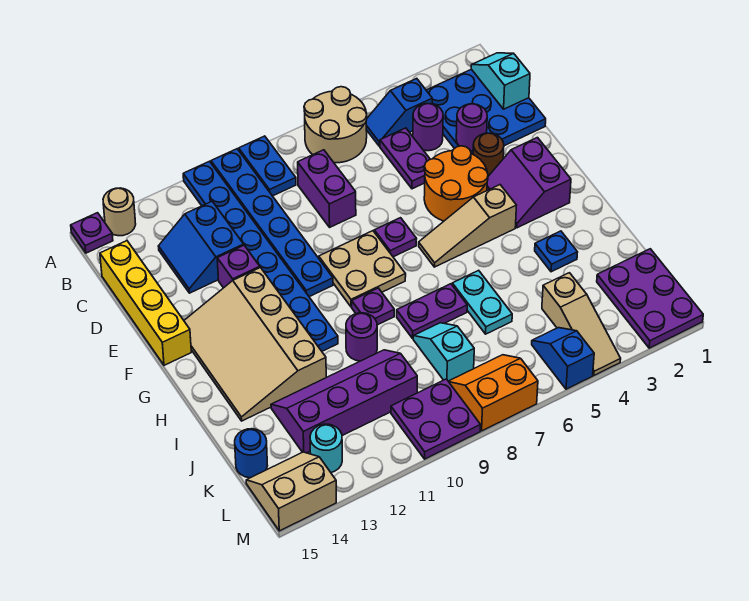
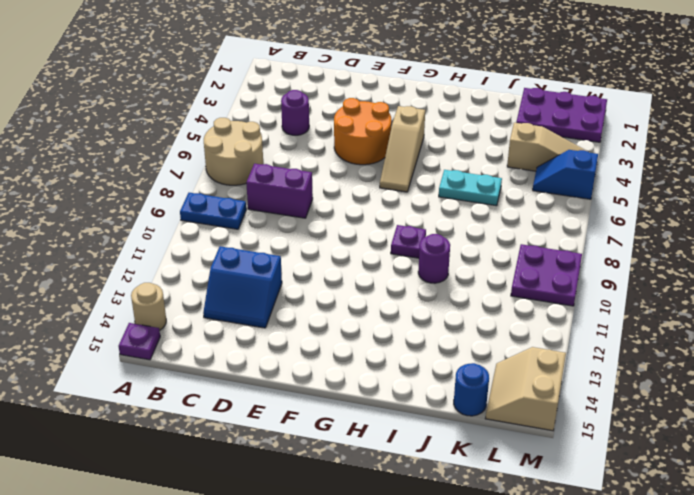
none -> blue plate A10:F10 level 1
none -> blue plate A11:H11 level 1
none -> blue plate B1:D3 level 1
none -> blue slope B4:B5 level 1 top 4

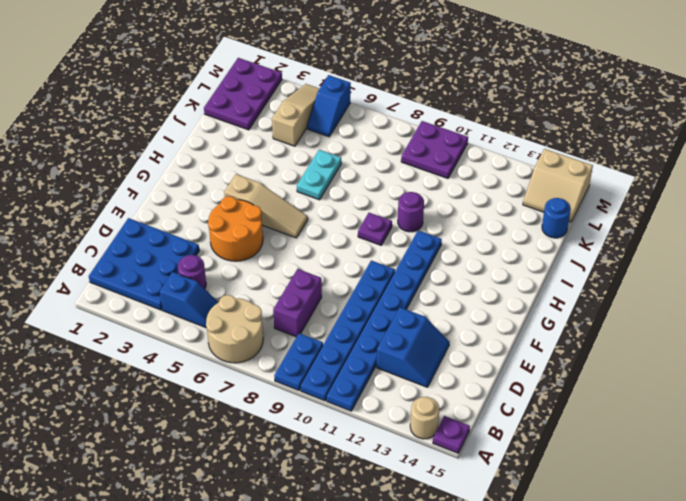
none -> purple plate C5:D5 level 1
none -> yellow brick C15:F15 level 1
none -> brown round brick E3 level 1
none -> purple brick E12 level 1

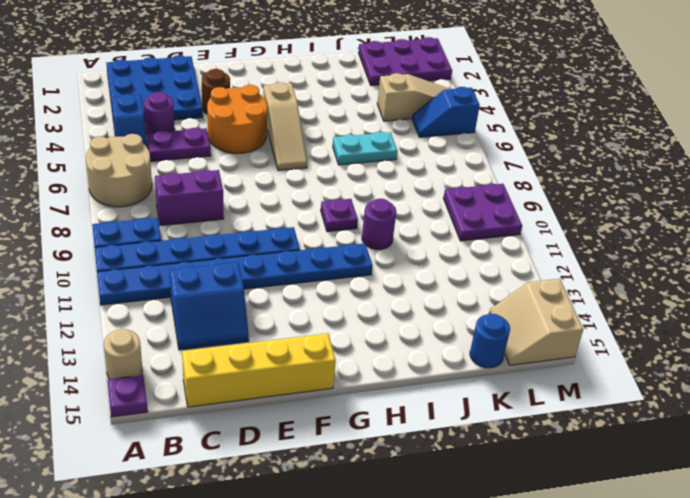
none -> purple brick E12 level 1
none -> purple slope F2:G3 level 1 top 2
none -> purple plate F7 level 1
none -> tan plate F8:G9 level 1

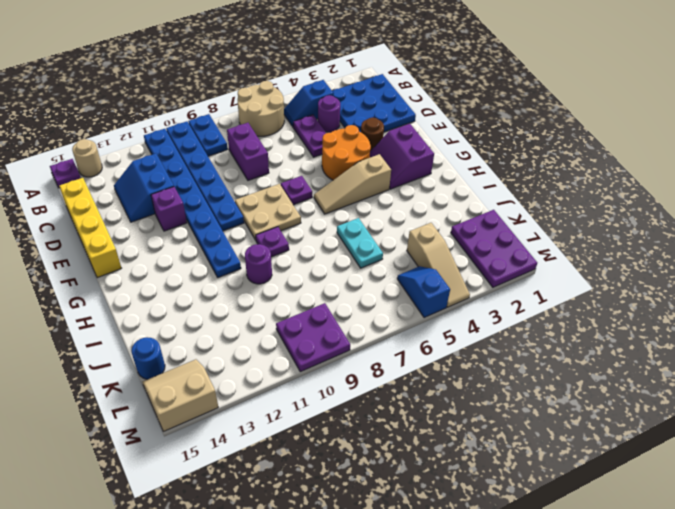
none -> tan slope F12:I14 level 1 top 12
none -> blue plate I3 level 1
none -> purple plate I7:I8 level 1
none -> cyan slope J8:K8 level 1 top K

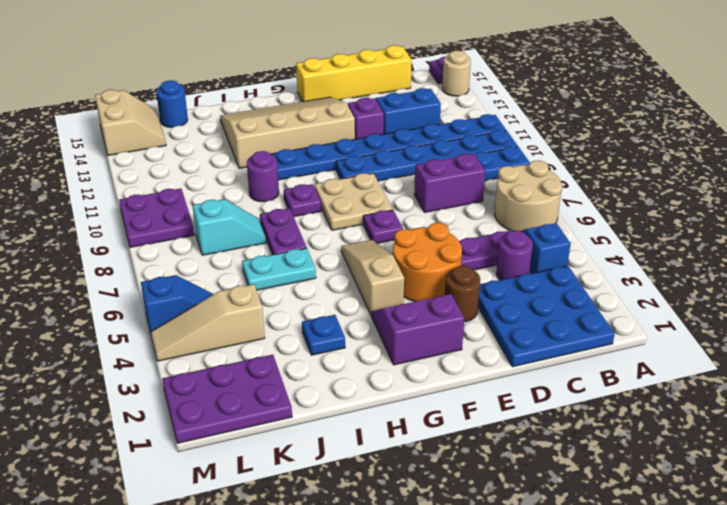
none -> purple slope J10:K13 level 1 top K
none -> orange slope L7:M8 level 1 top M
none -> cyan round brick L13 level 1
none -> cyan slope B1:C1 level 2 top C

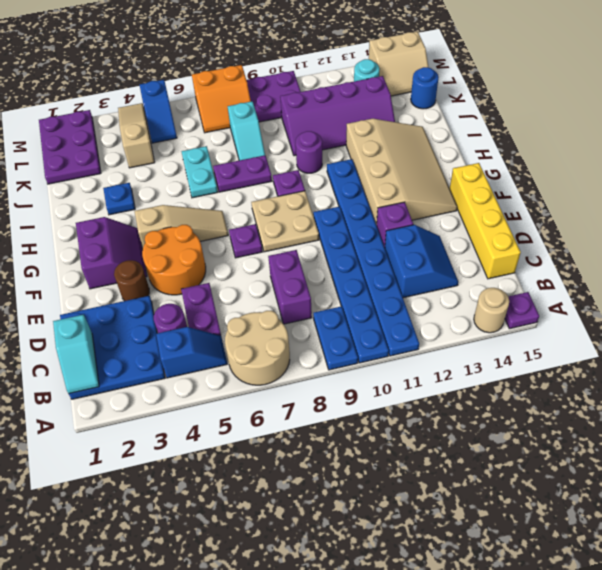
none -> purple round brick D3 level 2

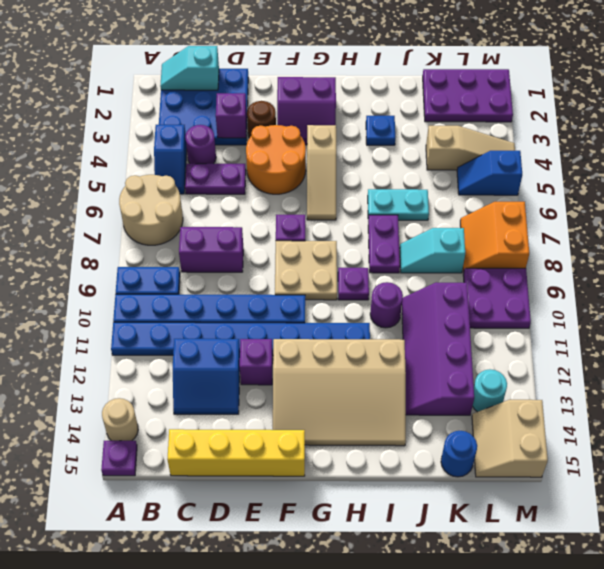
purple brick D3 level 2 -> purple round brick D3 level 2

